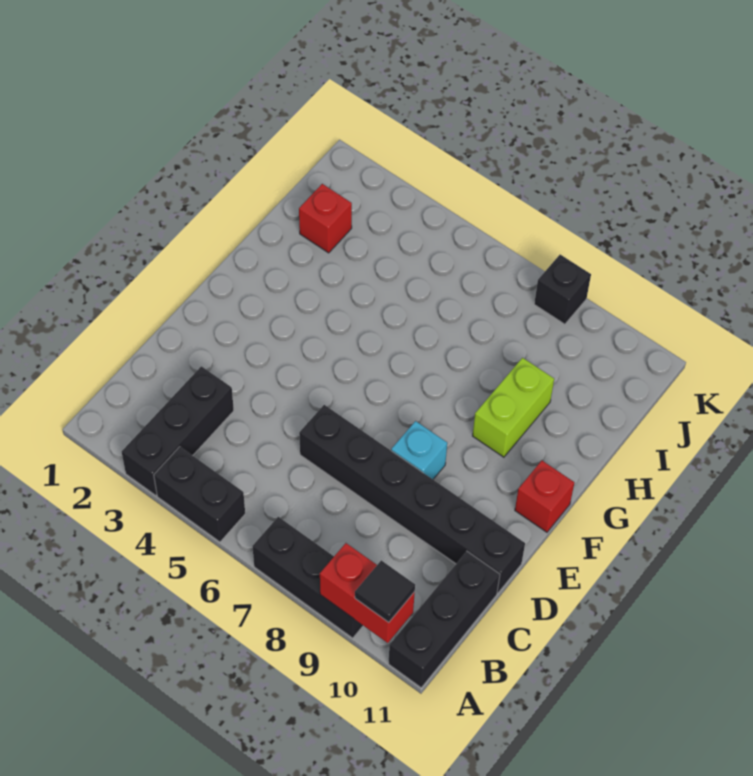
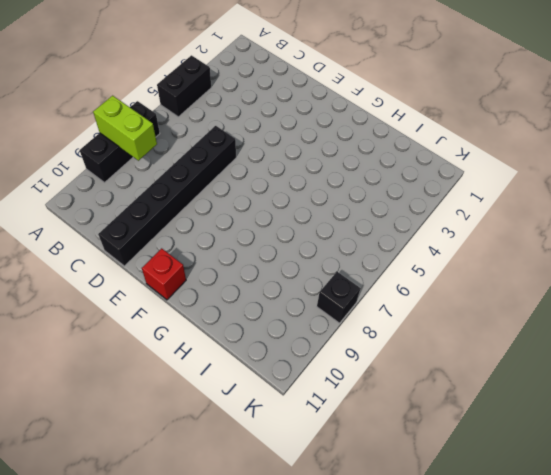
lime brick A8:B8 level 2 -> lime brick G9:H9 level 1
none -> black brick A3:C3 level 1
none -> black brick A11:C11 level 1
none -> cyan brick E8 level 1

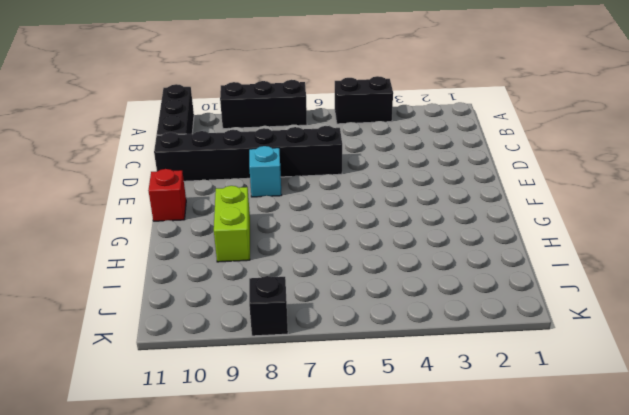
none -> black brick A3:C3 level 1
none -> red brick I2 level 1
none -> red brick A9:A10 level 2

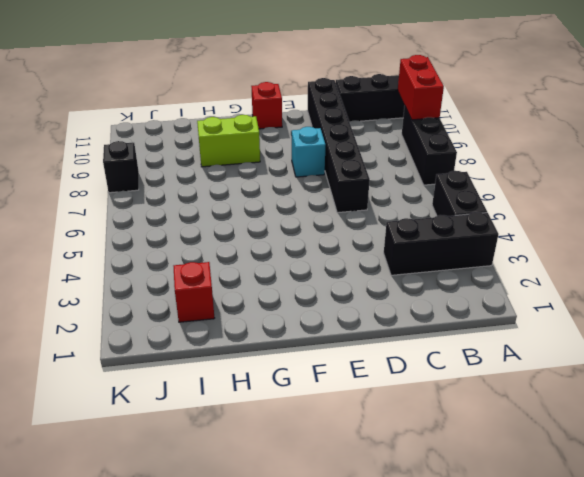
none -> black tile A10 level 3

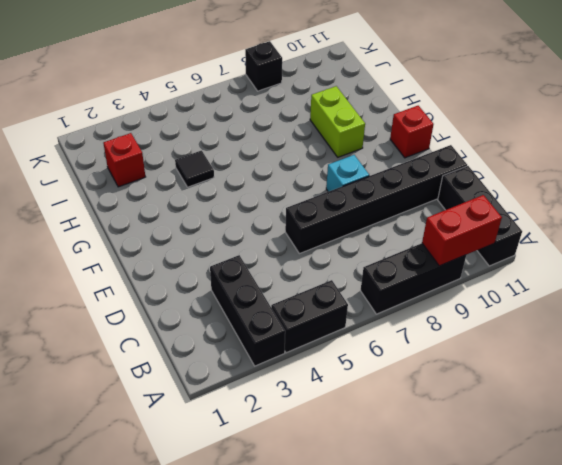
black tile H4 level 1 -> black tile A10 level 3

